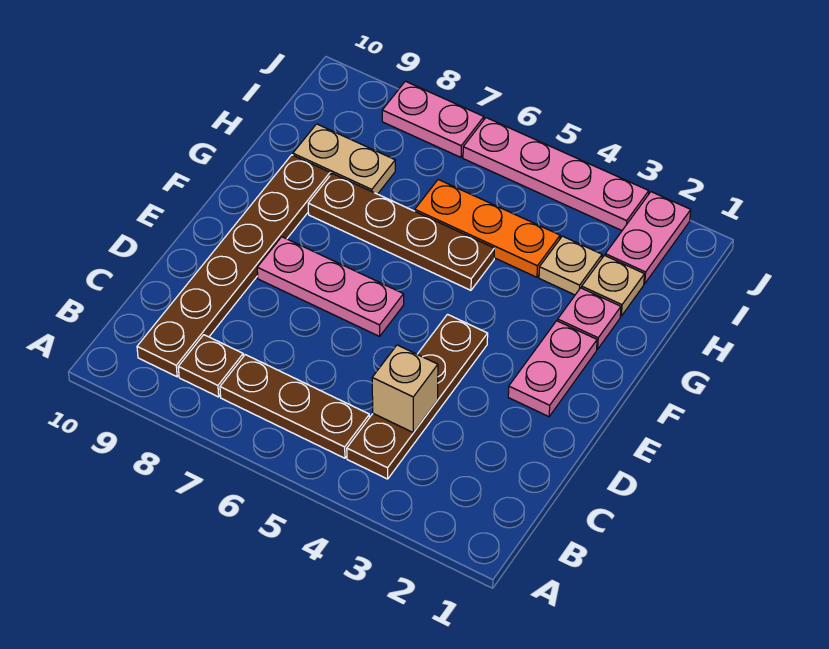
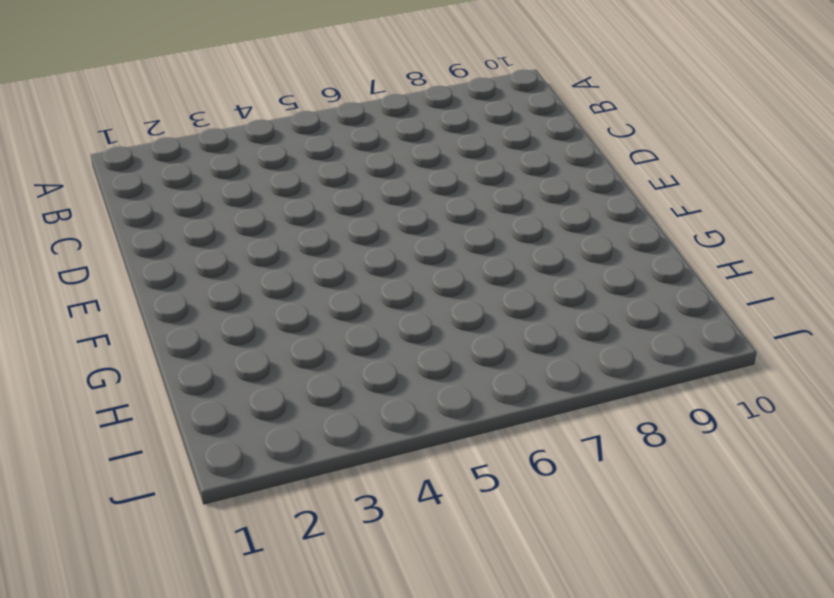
none -> brown plate B4:E4 level 1
none -> brown plate B5:B7 level 1
none -> brown plate B8 level 1

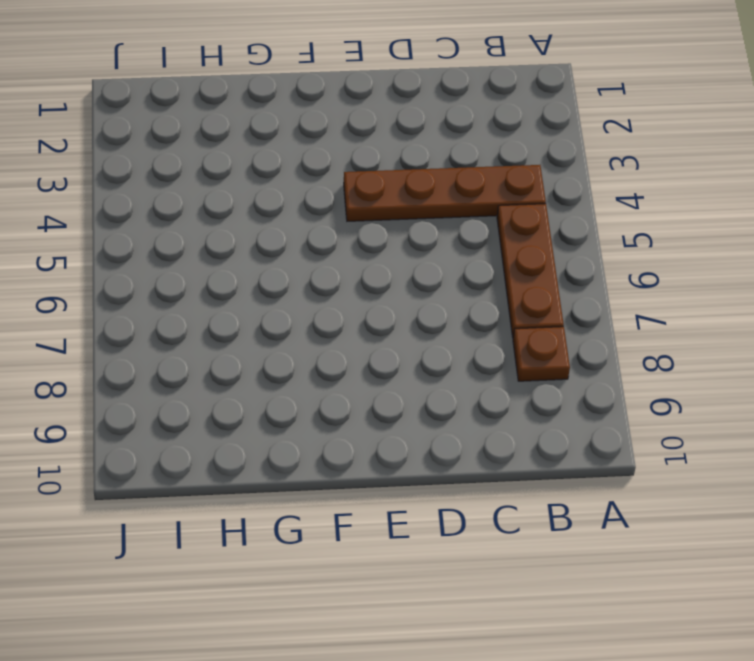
none -> brown plate B9:G9 level 1
none -> pink plate E2:F2 level 1
none -> pink plate E6:E8 level 1

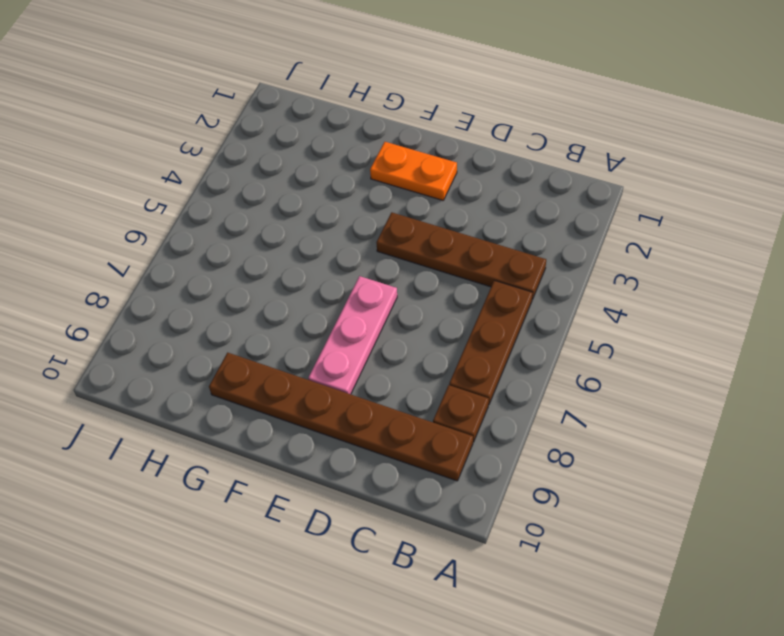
orange plate E2:F2 level 1 -> pink plate E2:F2 level 1
none -> pink plate G2 level 1
none -> brown plate G5:G8 level 1
none -> tan plate H2 level 1

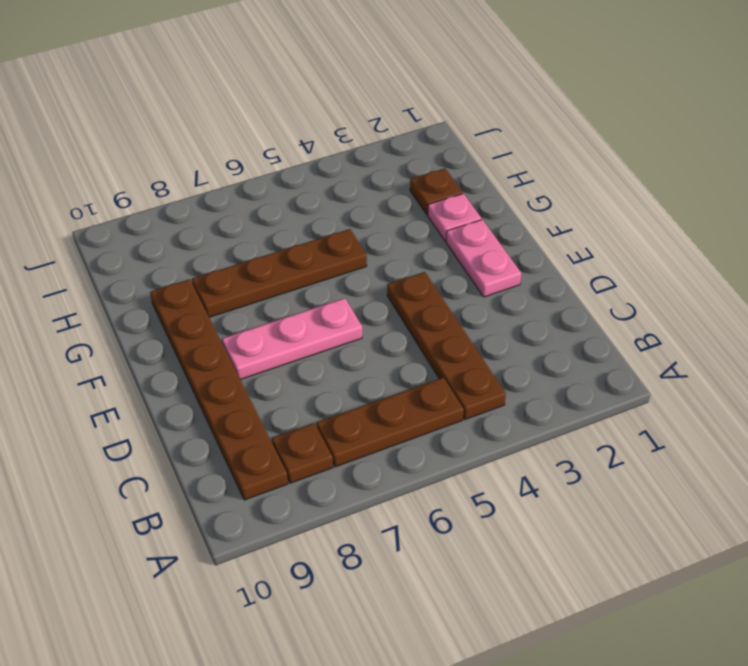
brown plate H2 level 1 -> tan plate H2 level 1
none -> tan plate H3 level 1
none -> orange plate H4:H6 level 1
none -> tan plate H8:H9 level 1

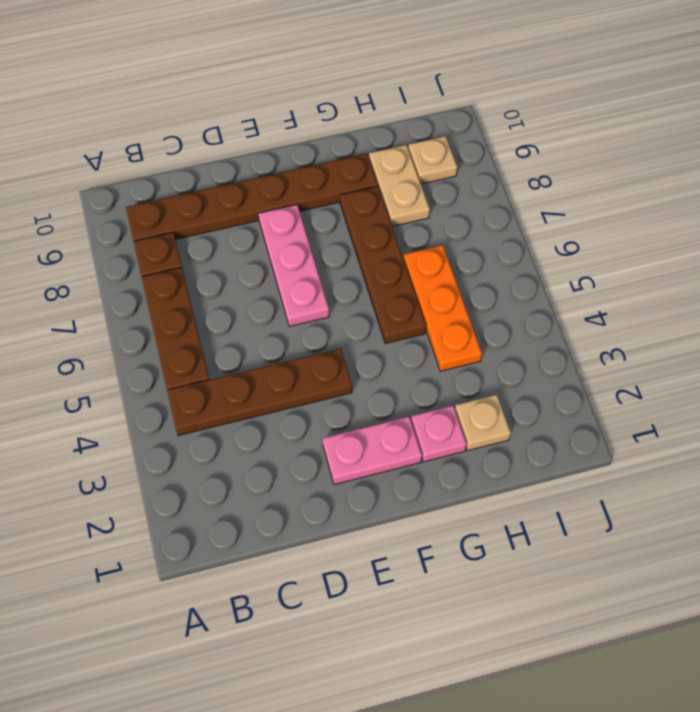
tan plate I9 level 1 -> tan plate H3 level 1
none -> pink plate I2:J2 level 1
none -> pink plate J3:J6 level 1
none -> pink plate J7:J8 level 1

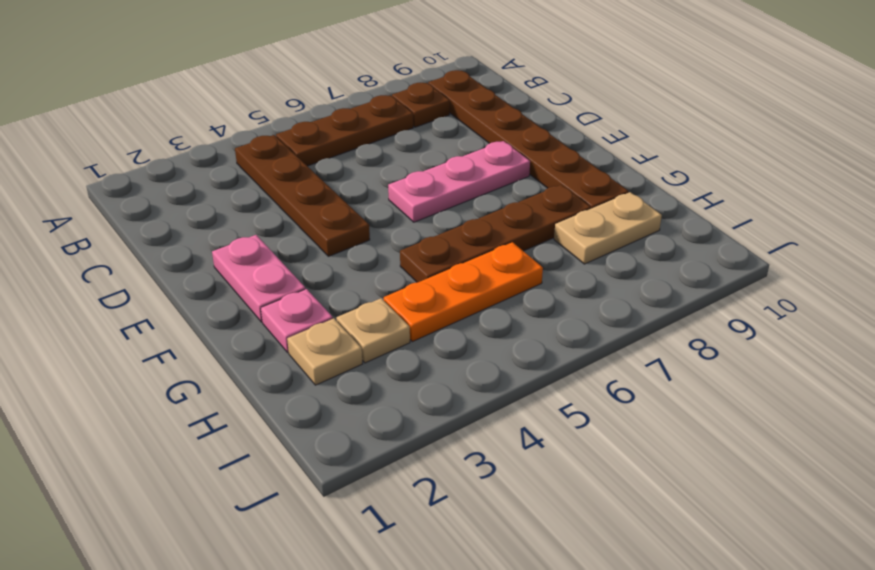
none -> pink plate I2:J2 level 1
none -> pink plate J3:J6 level 1
none -> pink plate J7:J8 level 1

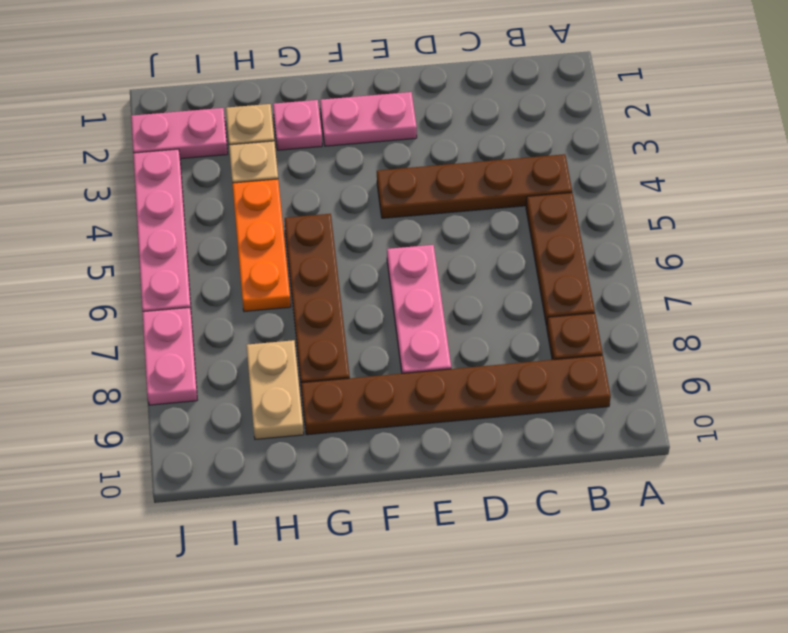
none -> tan brick C4 level 2

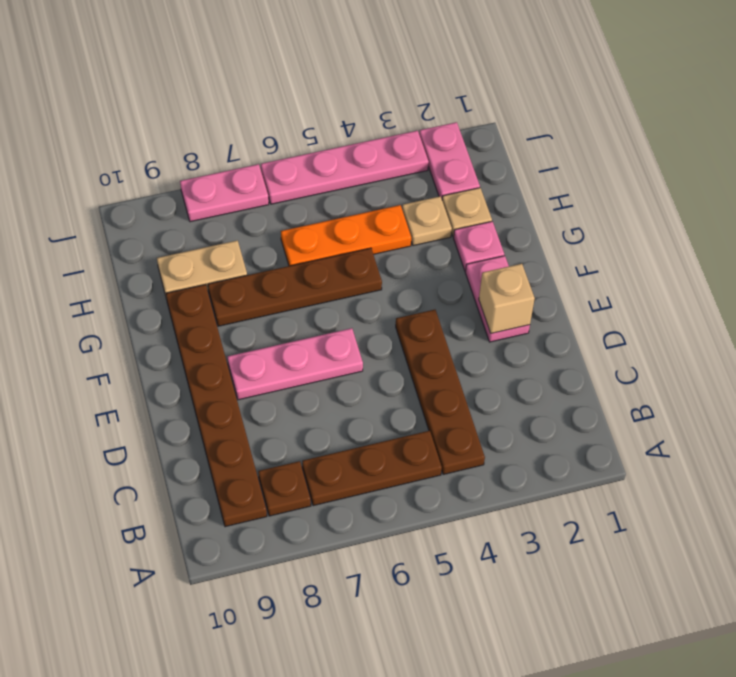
tan brick E2 level 2 -> tan brick C4 level 2

